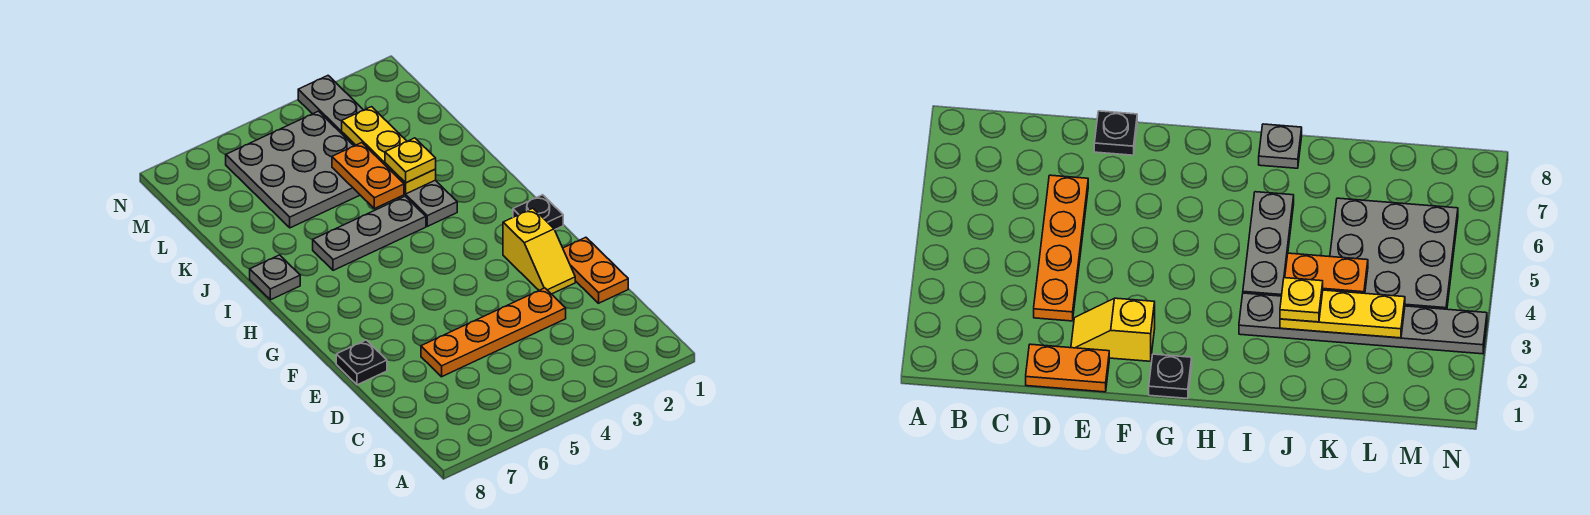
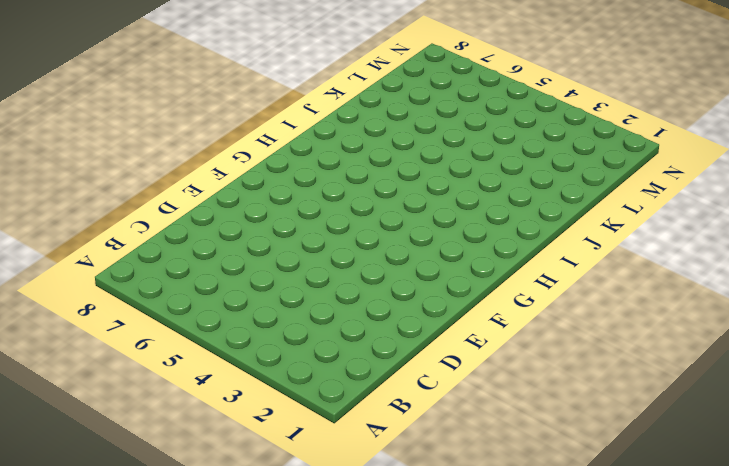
none -> orange plate D1:E1 level 1
none -> orange plate D3:D6 level 1
none -> yellow slope E2:F2 level 1 top F

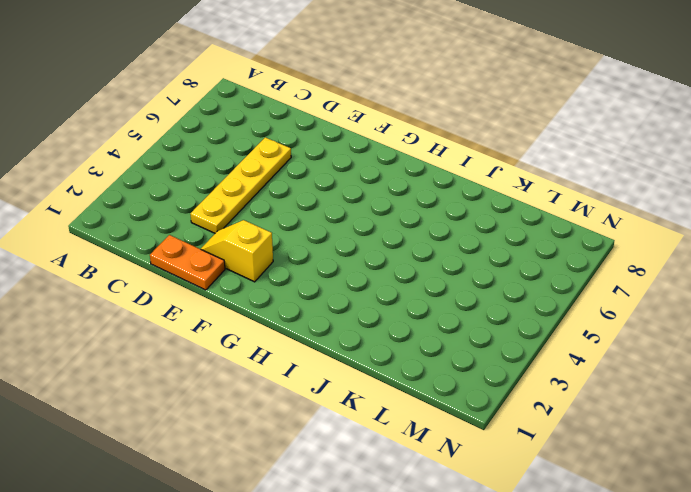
yellow plate D3:D6 level 1 -> orange plate D3:D6 level 1
none -> black plate E8 level 1
none -> black plate G1 level 1
none -> grey plate I3:N3 level 1

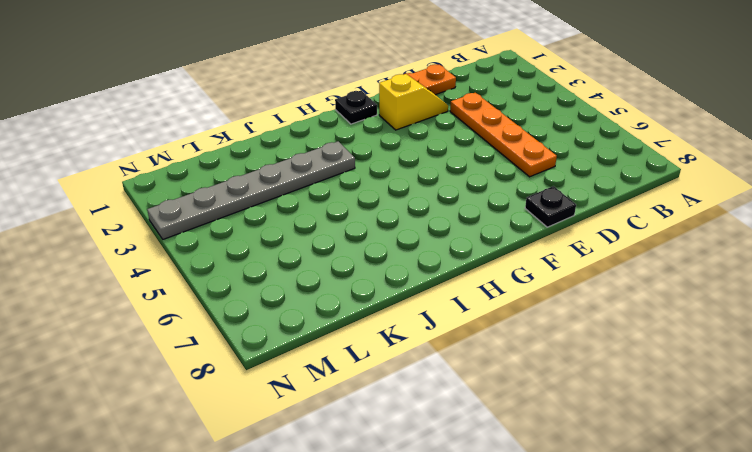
none -> grey plate I4:I6 level 1
none -> grey plate I8 level 1
none -> grey plate K4:M6 level 1

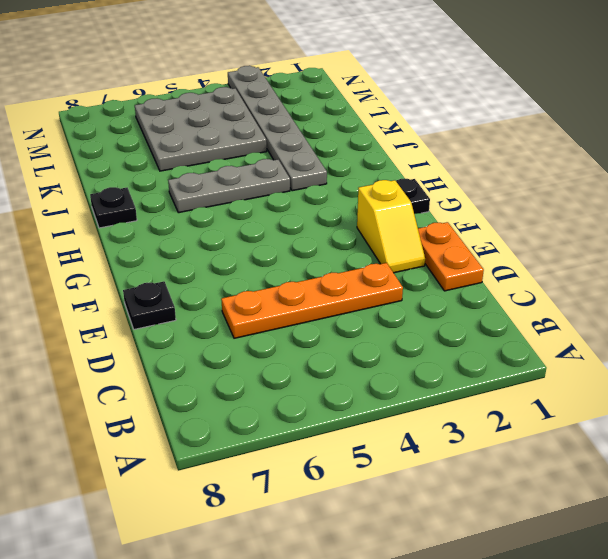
black plate I8 level 1 -> grey plate I8 level 1
none -> yellow plate J3:L3 level 2
none -> orange plate J4:K4 level 2
none -> yellow plate J3 level 3

